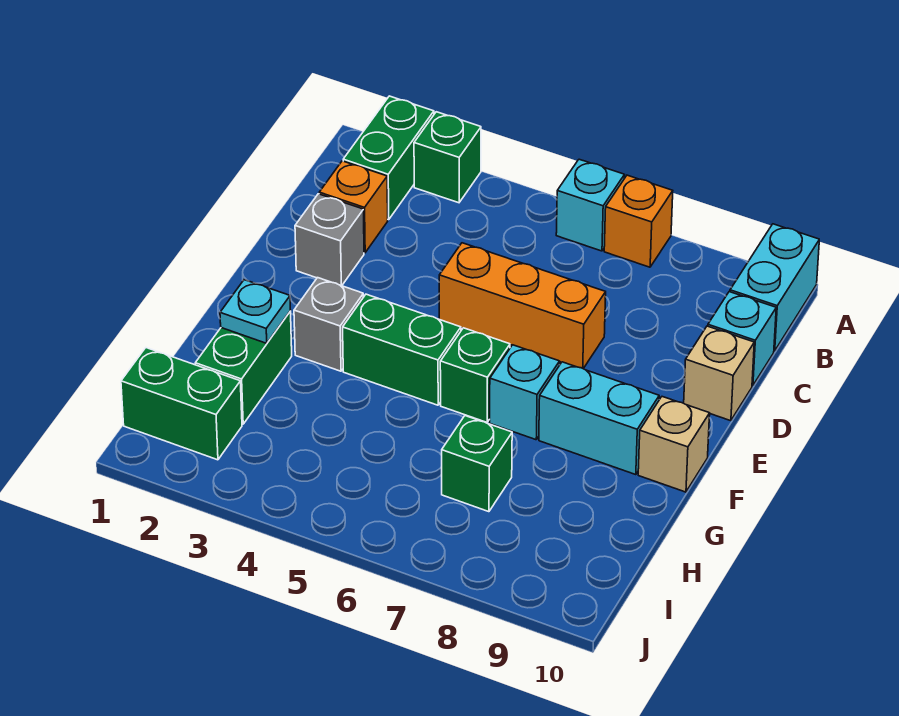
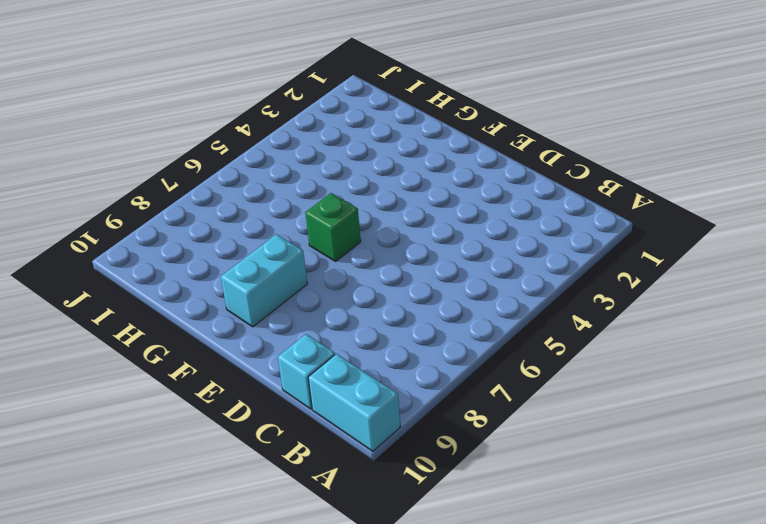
none -> green brick A2:B2 level 1
none -> green brick A3 level 1
none -> cyan brick A6 level 1

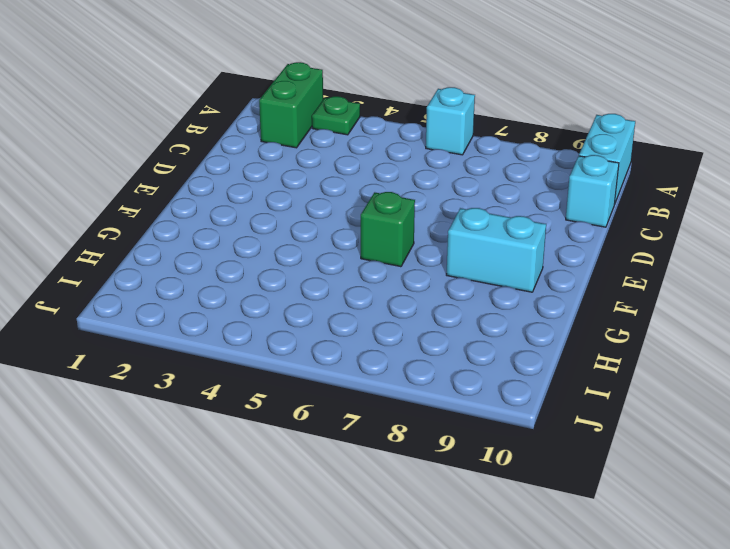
green plate A3 level 1 -> green brick A3 level 1
none -> orange brick A7 level 1
none -> orange brick C2 level 1
none -> grey brick D2 level 1

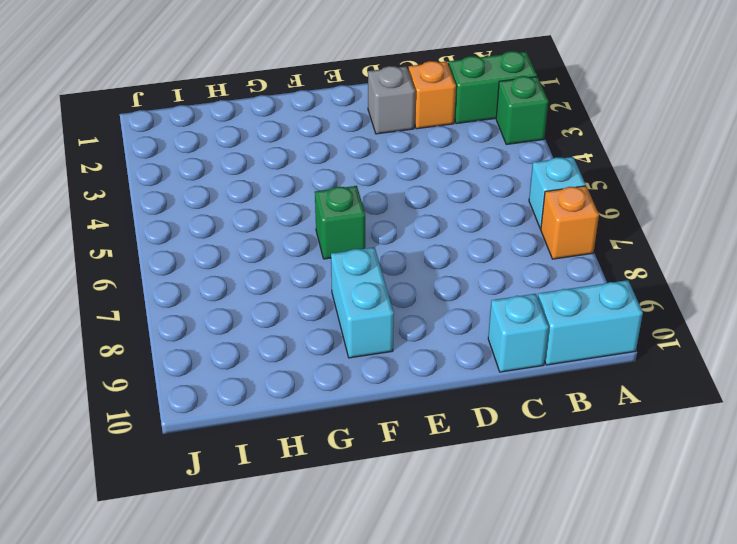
none -> orange brick D5:D7 level 1
none -> tan brick D10 level 1
none -> grey brick F3 level 1

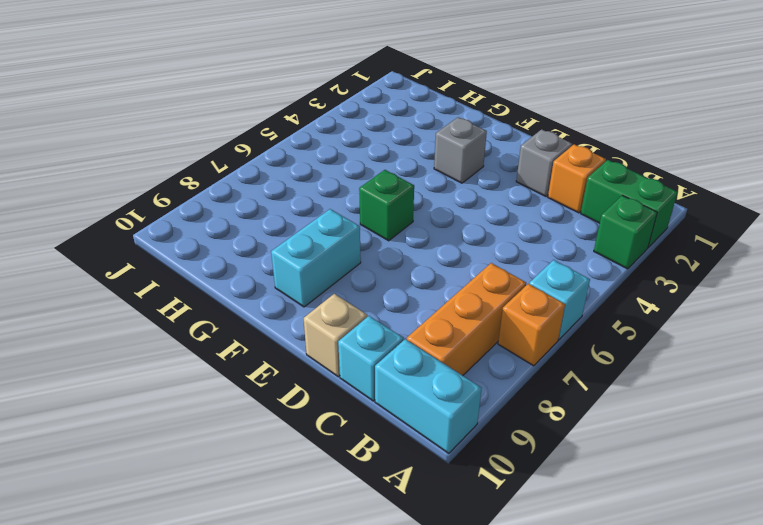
orange brick B7:B9 level 1 -> orange brick D5:D7 level 1
none -> green brick F4:F5 level 1
none -> cyan brick F7 level 1
none -> tan brick F10 level 1

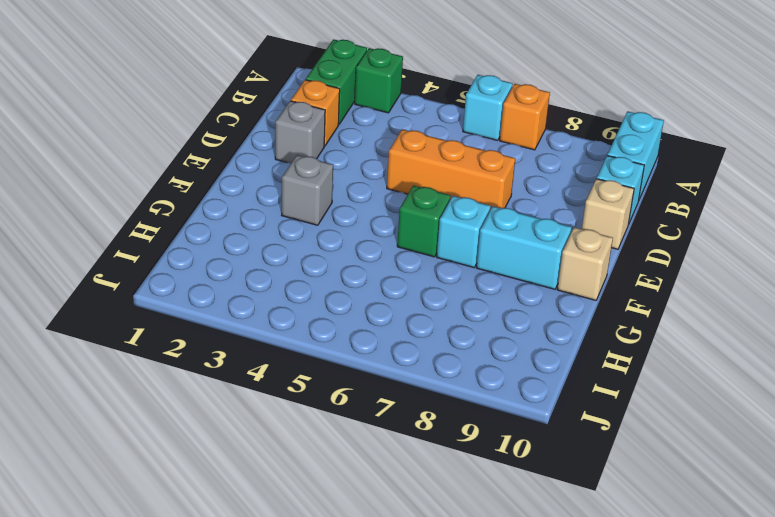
none -> green brick F4:F5 level 1
none -> green brick G2:H2 level 1
none -> green brick H7 level 1

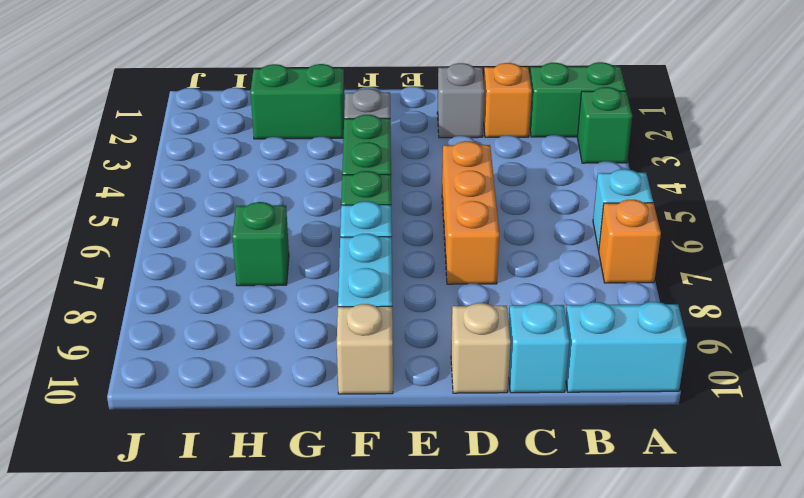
none -> green brick I1:I2 level 1
none -> cyan plate G2 level 2

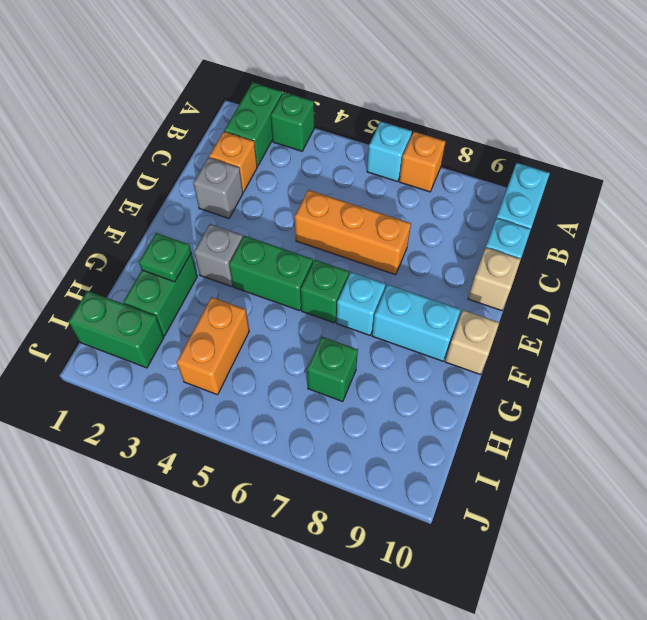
green plate G2 level 2 -> cyan plate G2 level 2
orange brick H4:I4 level 1 -> none

